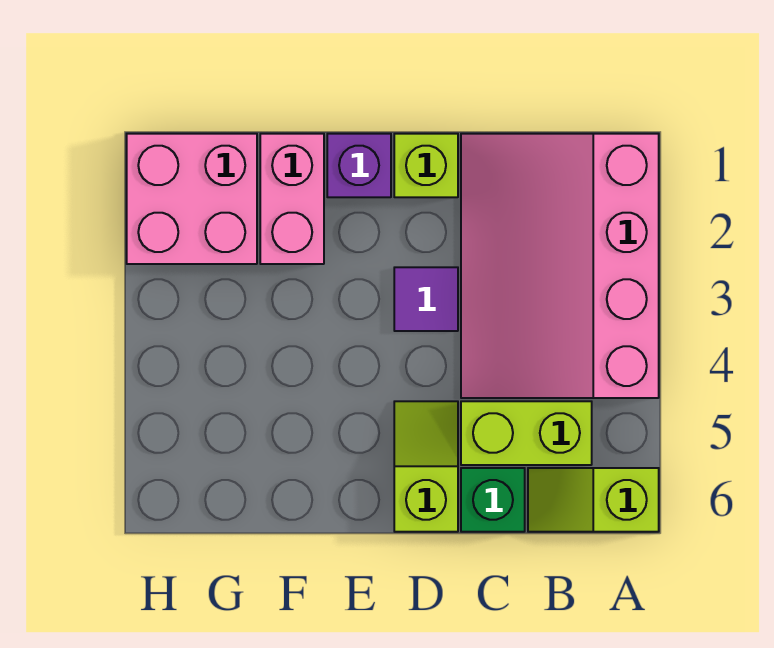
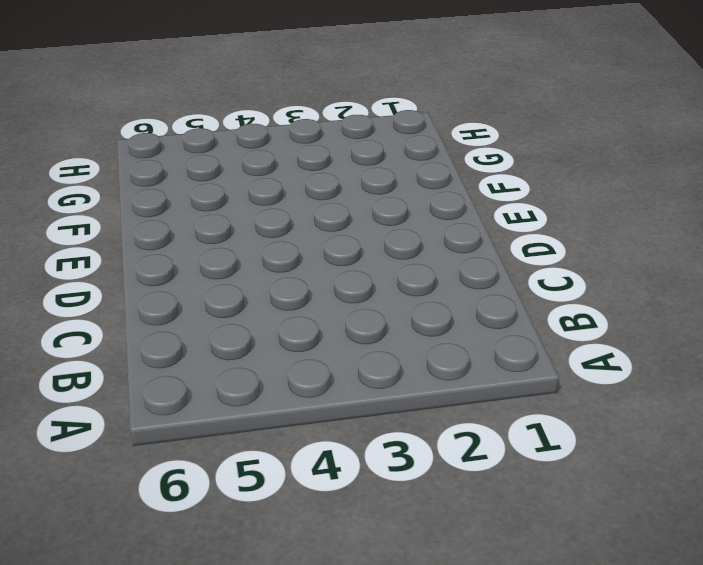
none -> pink slope A1:C4 level 1 top A
none -> lime slope A6:B6 level 1 top A

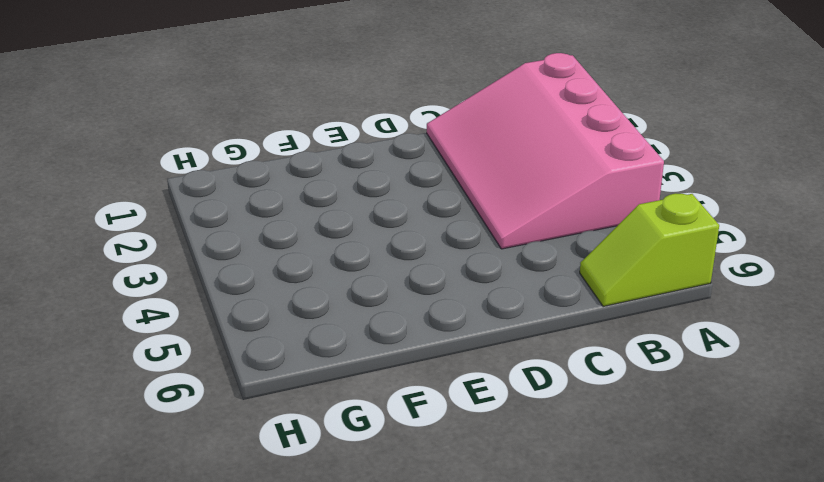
none -> lime brick B5:C5 level 1
none -> green brick C6 level 1

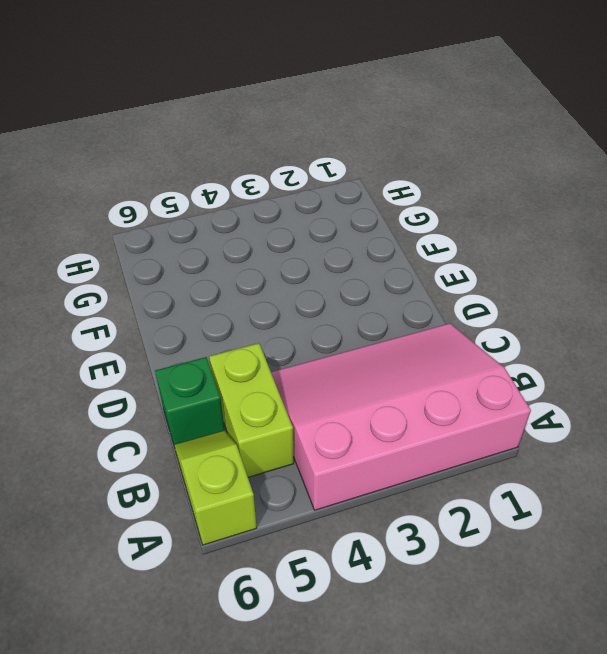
none -> lime brick D1 level 1
none -> purple tile D3 level 1

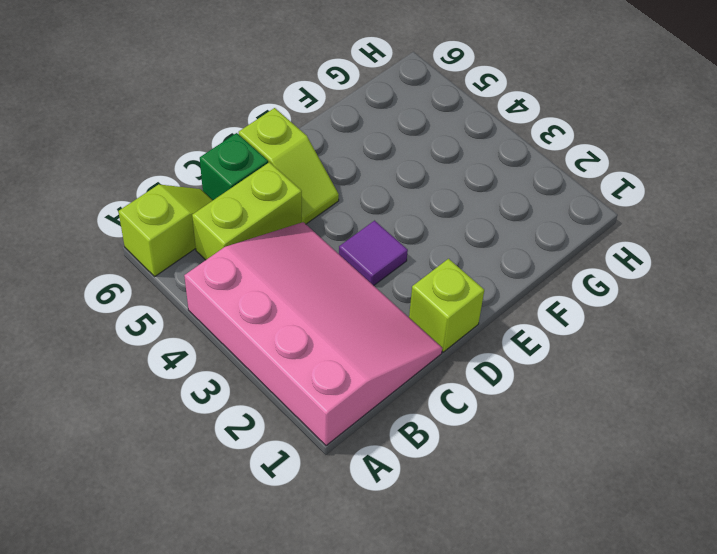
none -> purple brick E1 level 1
none -> pink brick F1:F2 level 1

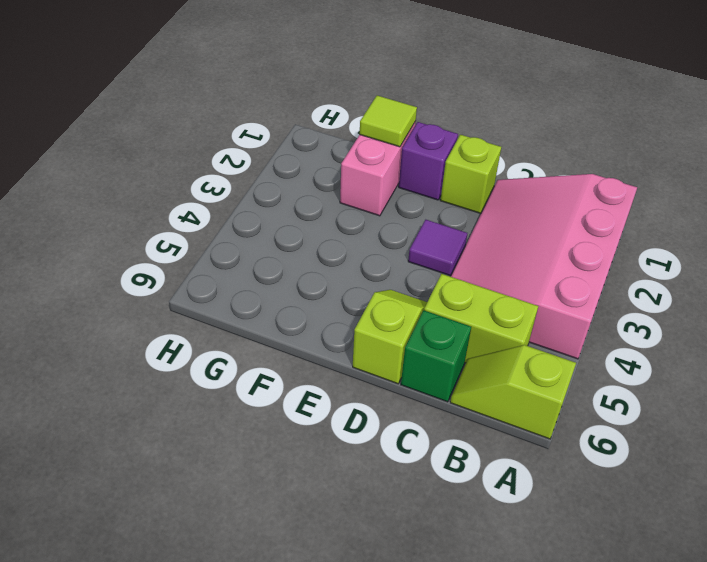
lime tile F1 level 2 -> none
none -> pink brick G1:H2 level 1

